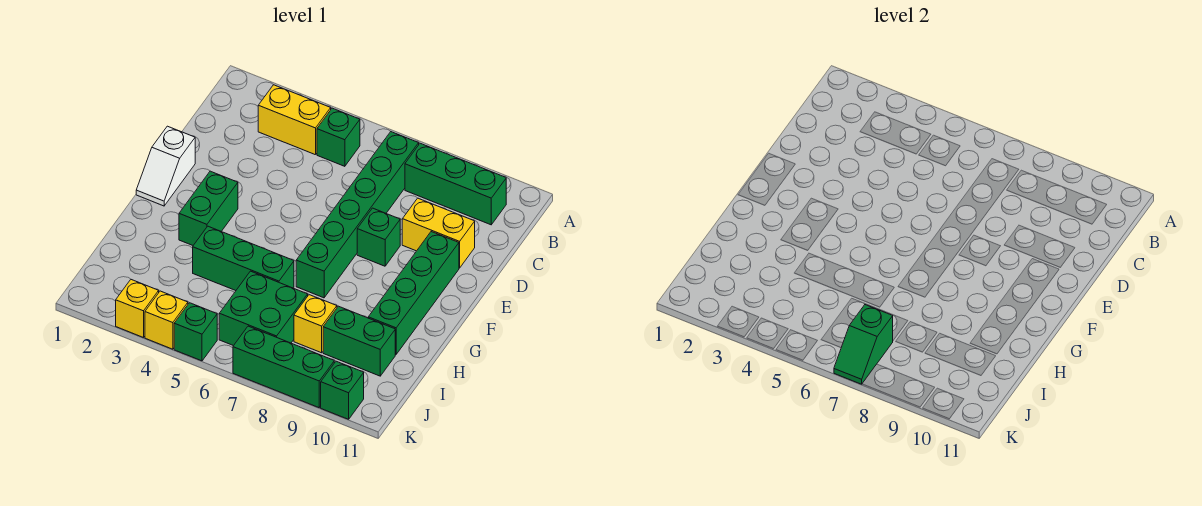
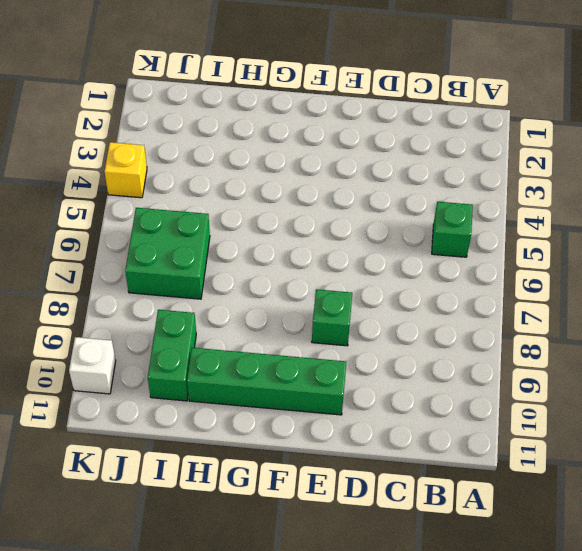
white brick K10 level 1 -> green brick K10 level 1
none -> yellow brick B3:B4 level 1
none -> green brick B7:G7 level 1
none -> green brick B8:B10 level 1

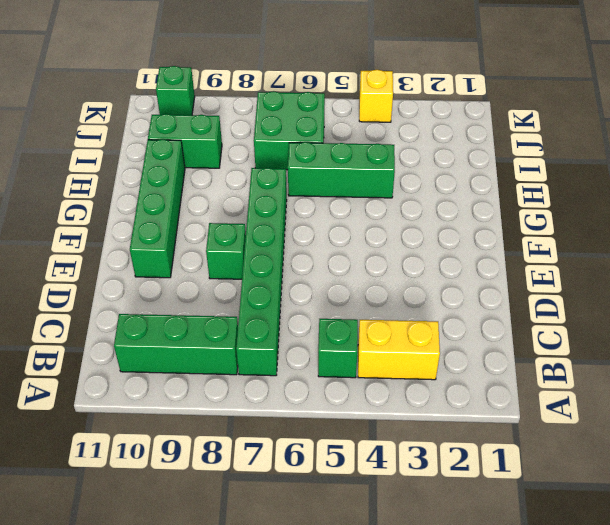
none -> yellow brick D9:D10 level 1
none -> white slope E1:F1 level 1 top E
none -> green brick F3:G3 level 1

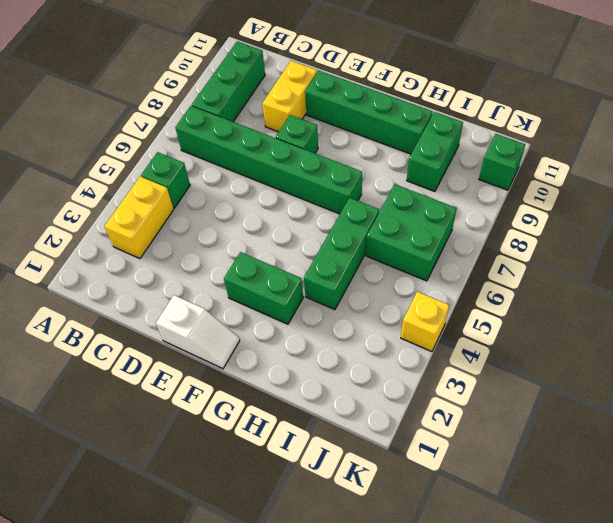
none -> yellow brick I8 level 1
none -> yellow brick K3 level 1
none -> green brick K5 level 1

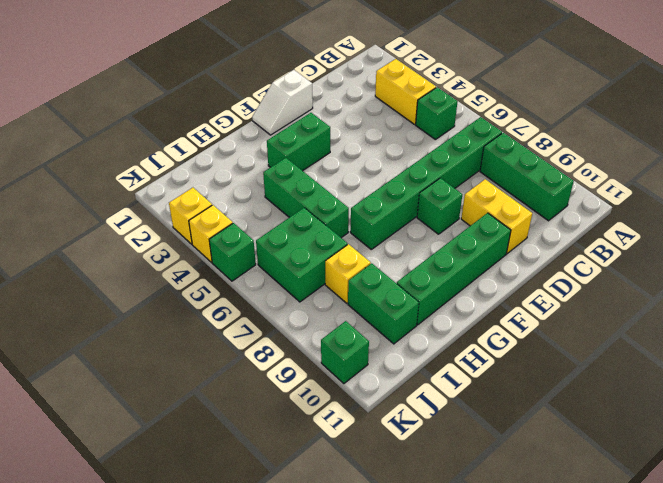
none -> green brick K7:K9 level 1
none -> green slope J7:K7 level 2 top J

